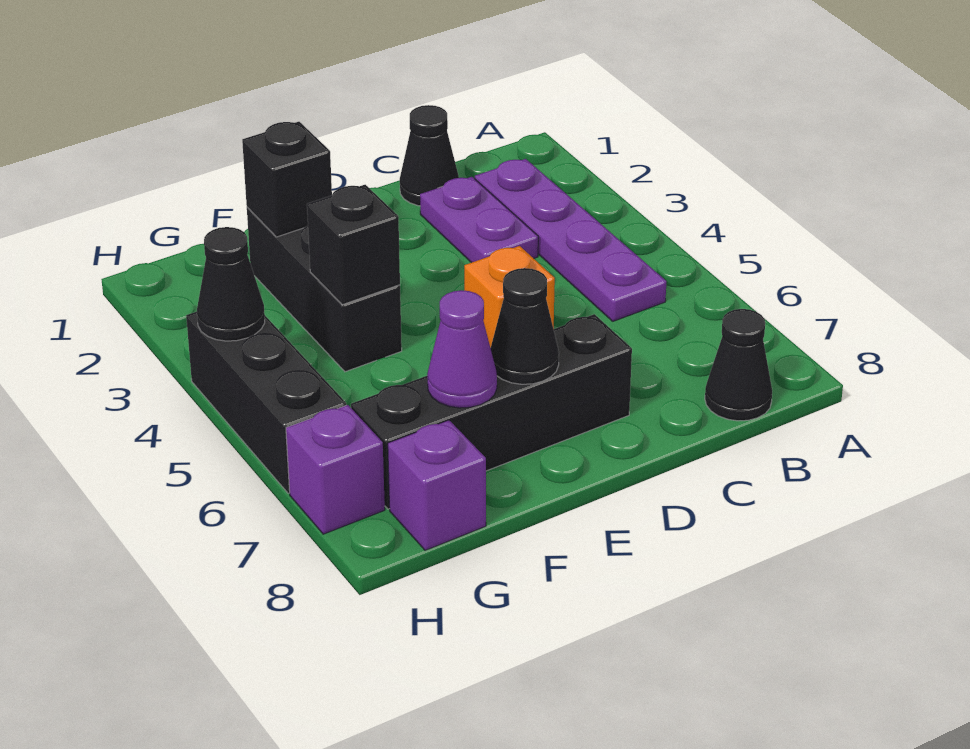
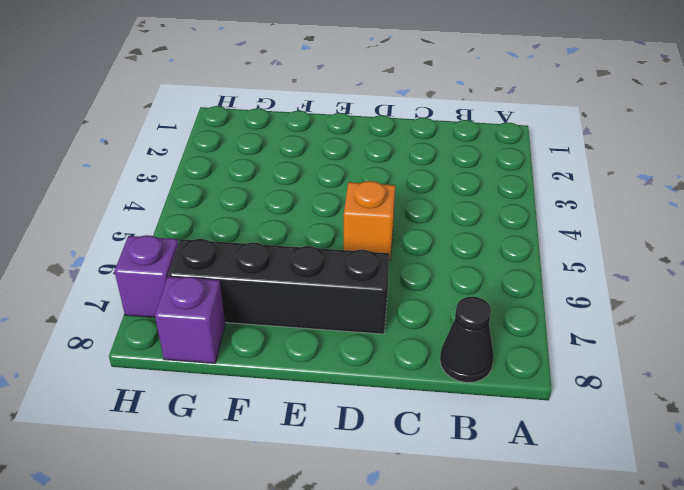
none -> purple plate B2:B5 level 1
none -> black cone C1 level 1
none -> purple plate C2:C3 level 1

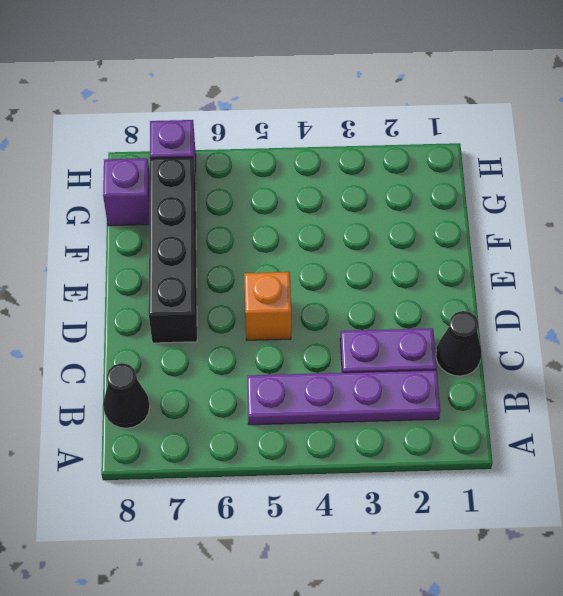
none -> black brick F2:F4 level 1
none -> black brick H4:H6 level 1
none -> black cone E7 level 2

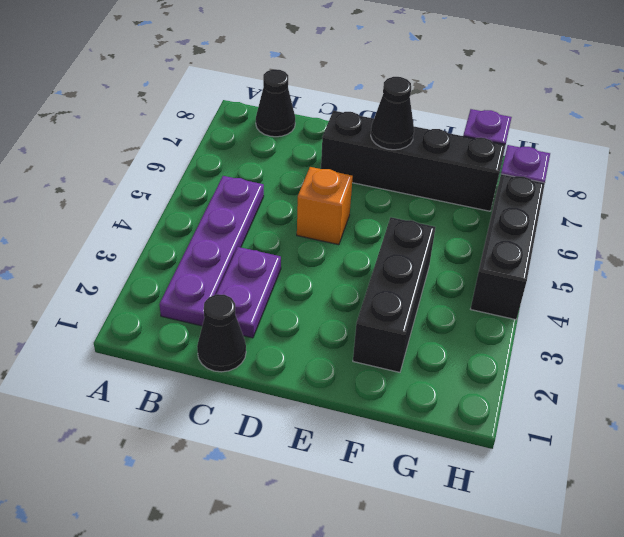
none -> black brick F2 level 2
none -> black brick F4 level 2
none -> purple cone F7 level 2

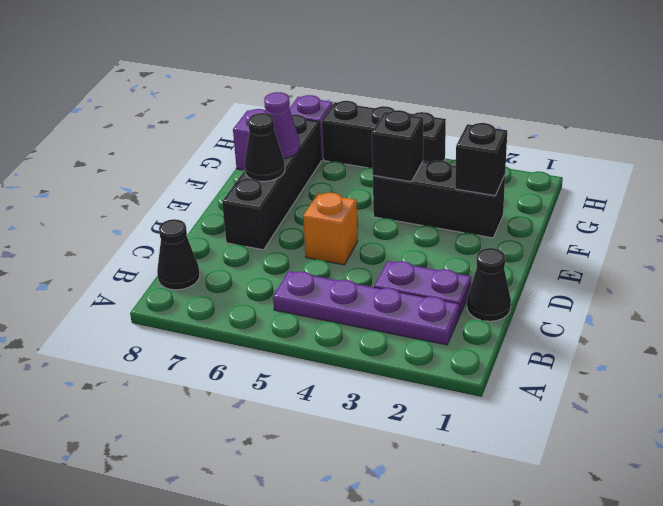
none -> black cone H4 level 2

